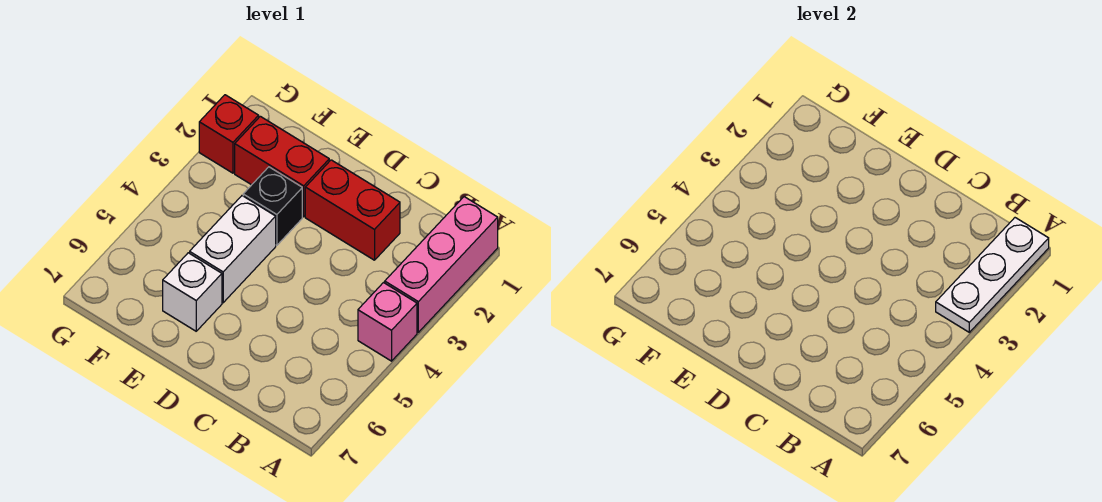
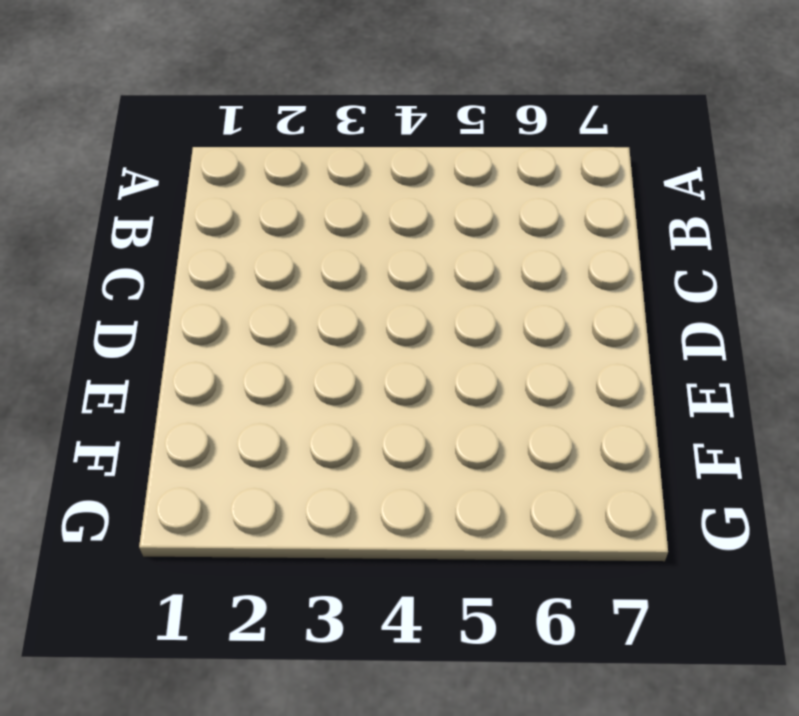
none -> pink brick A1:A3 level 1
none -> pink brick A4 level 1

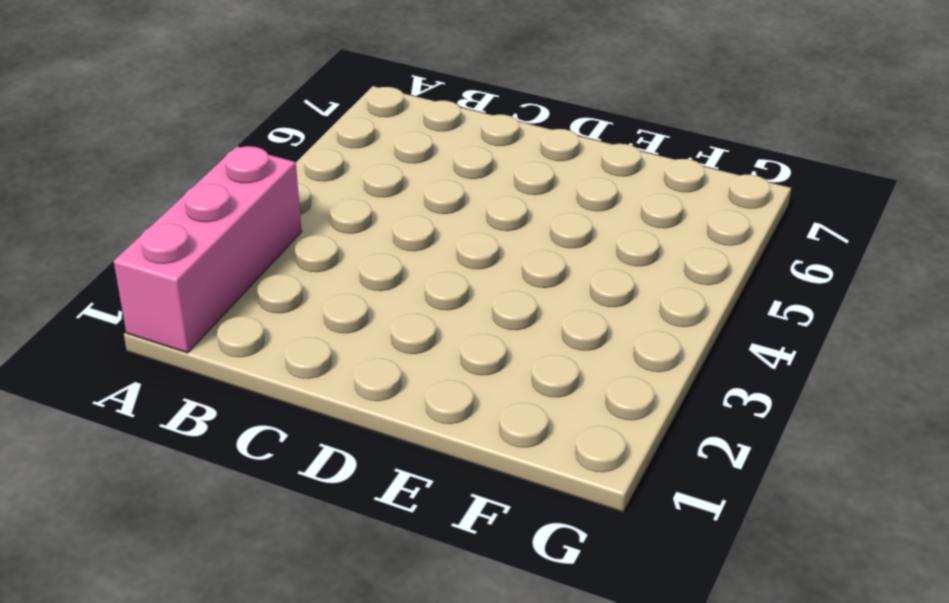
none -> pink brick A4 level 1
none -> red brick C2:D2 level 1

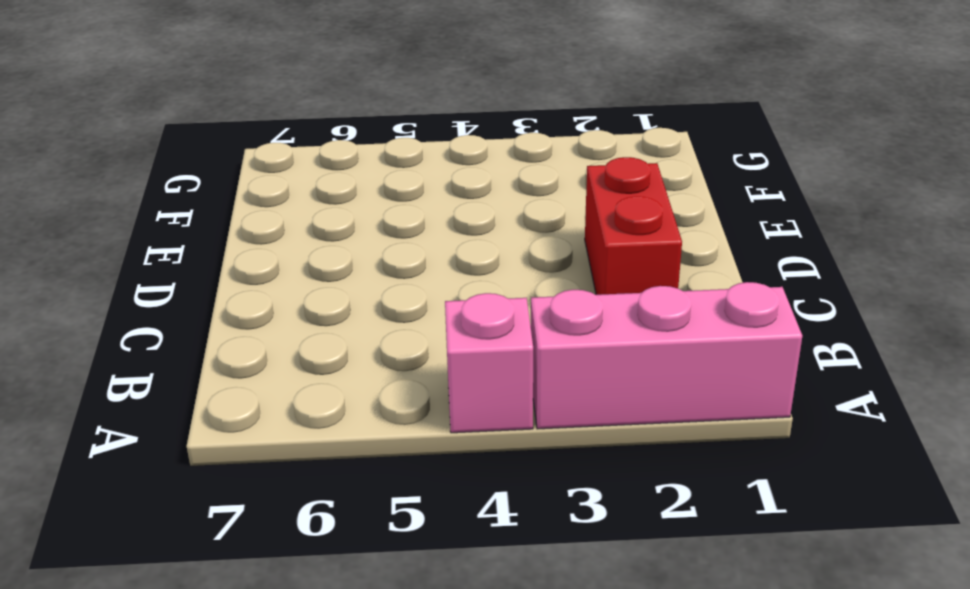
none -> red brick E2:F2 level 1
none -> black brick E3 level 1

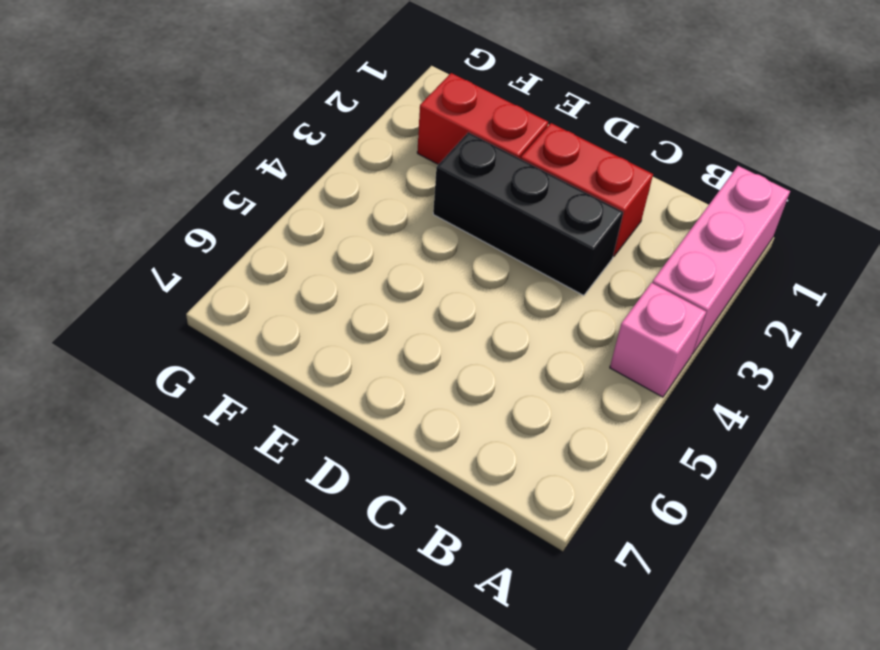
black brick C3:E3 level 1 -> black brick E3 level 1
none -> white brick E4:E5 level 1
none -> white brick E6 level 1

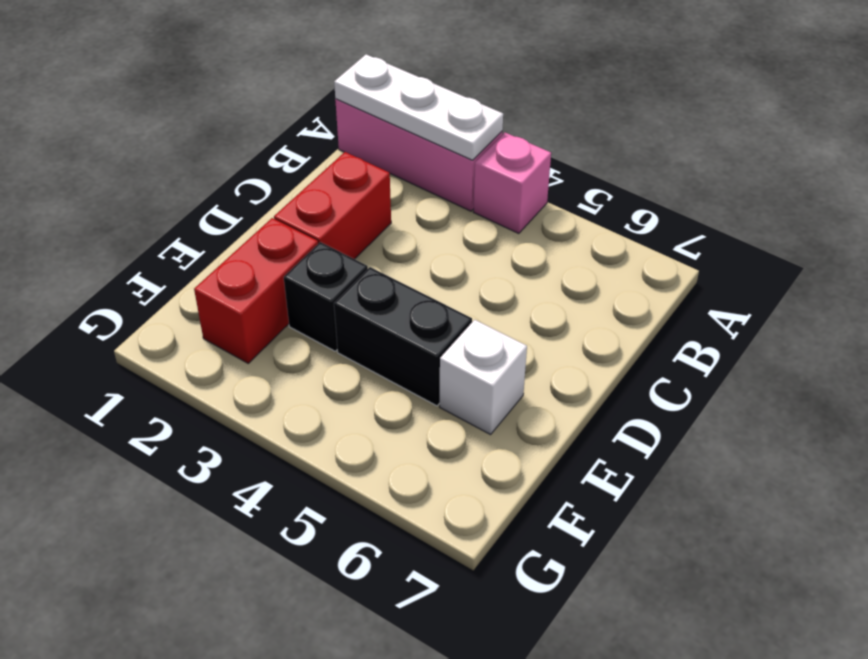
black brick E4:E5 level 1 -> white brick E4:E5 level 1
none -> red brick G2 level 1

